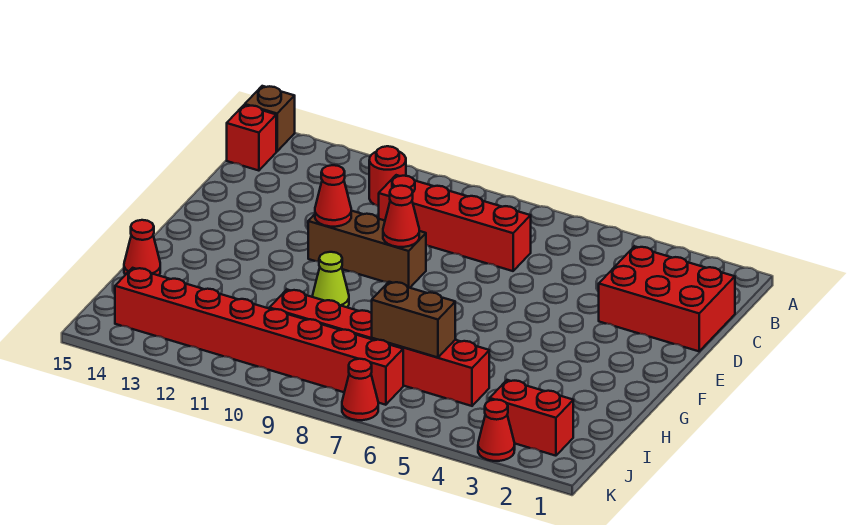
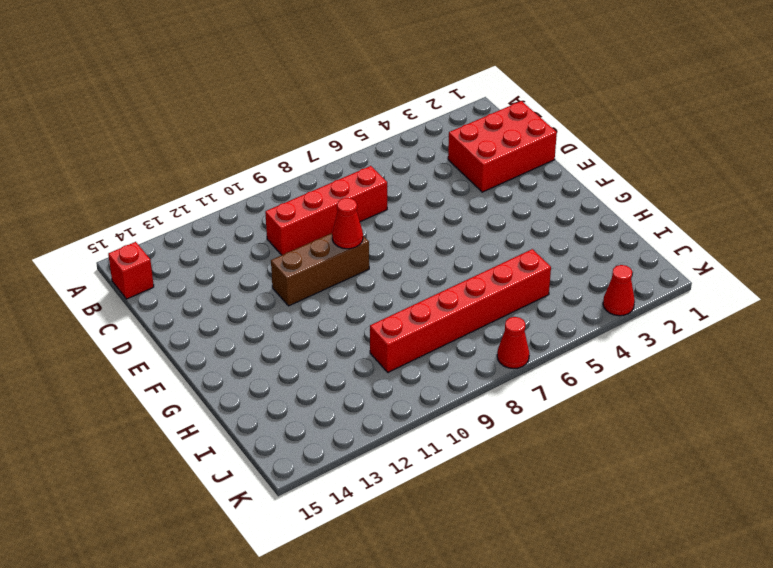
none -> brown brick A15 level 1
none -> red round brick B11 level 1
none -> lime cone G10 level 1

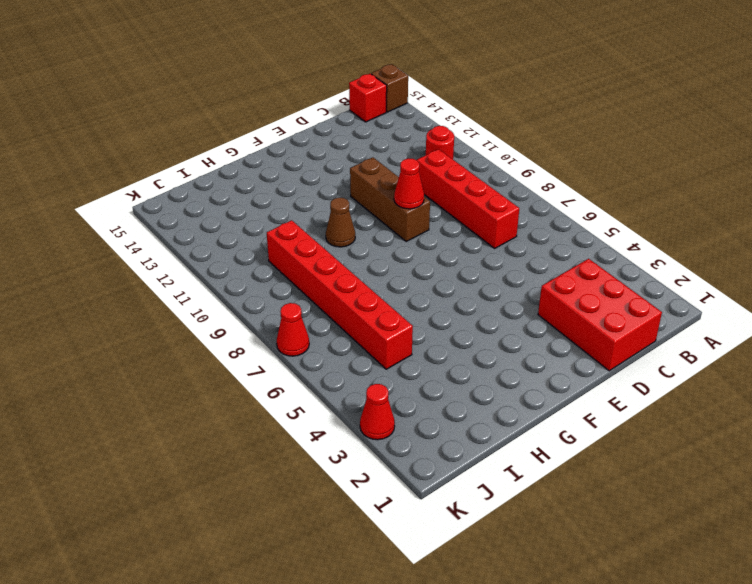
brown cone G10 level 1 -> lime cone G10 level 1
none -> red cone H15 level 1
none -> red brick J2:J3 level 1
none -> red brick J7:J14 level 1

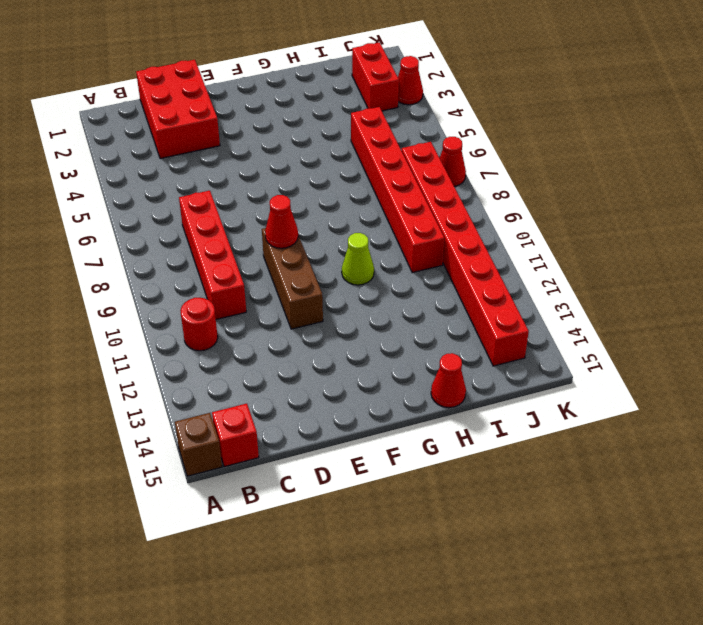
none -> red cone E11 level 2
none -> brown brick I6:I7 level 2

